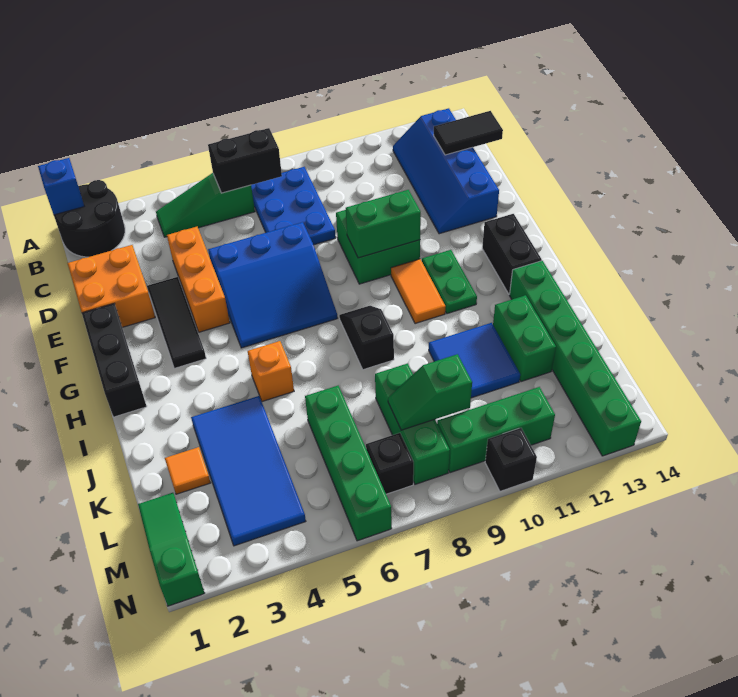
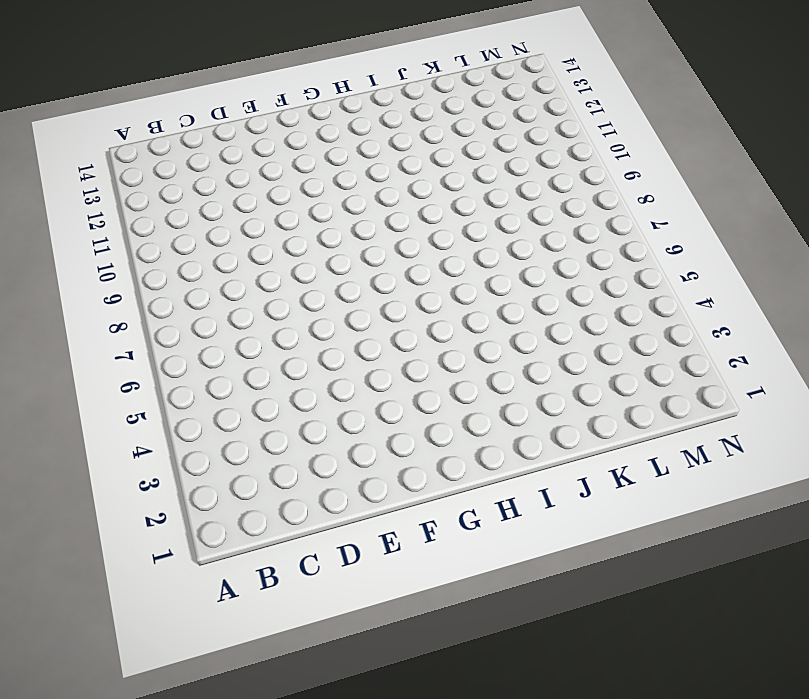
none -> black round brick A1:B2 level 1
none -> green slope B4:B6 level 1 top 6
none -> blue plate B7:D8 level 1
none -> blue slope B12:E13 level 1 top 13

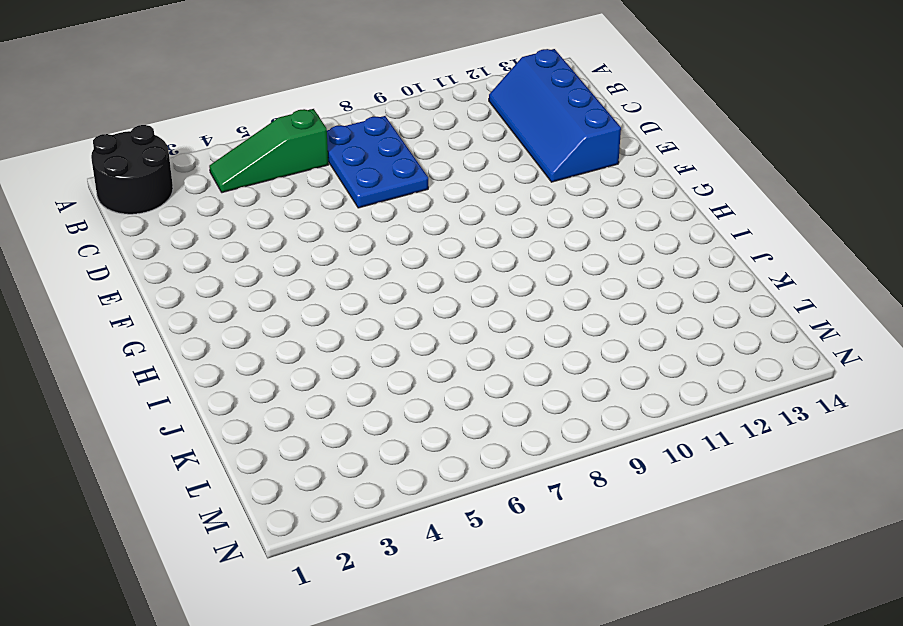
none -> orange brick D1:E2 level 1
none -> orange brick D4:F4 level 1
none -> black tile E3:G3 level 1
none -> blue slope E5:G7 level 1 top E

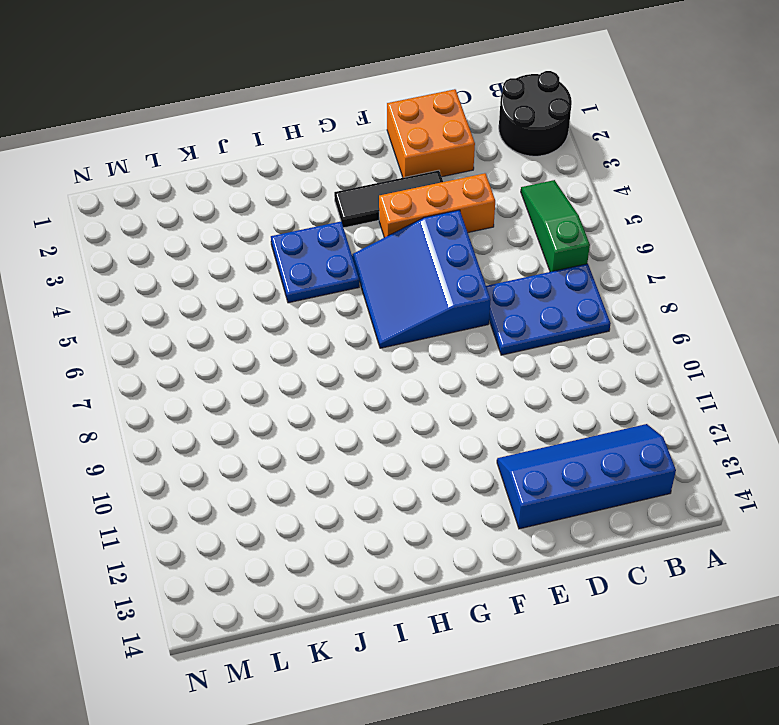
blue plate H4:I5 level 1 -> orange brick I5 level 1
none -> green brick E9:F10 level 1
none -> black brick F1:H1 level 1
none -> orange tile G10:H10 level 1
none -> green plate G11:H11 level 1

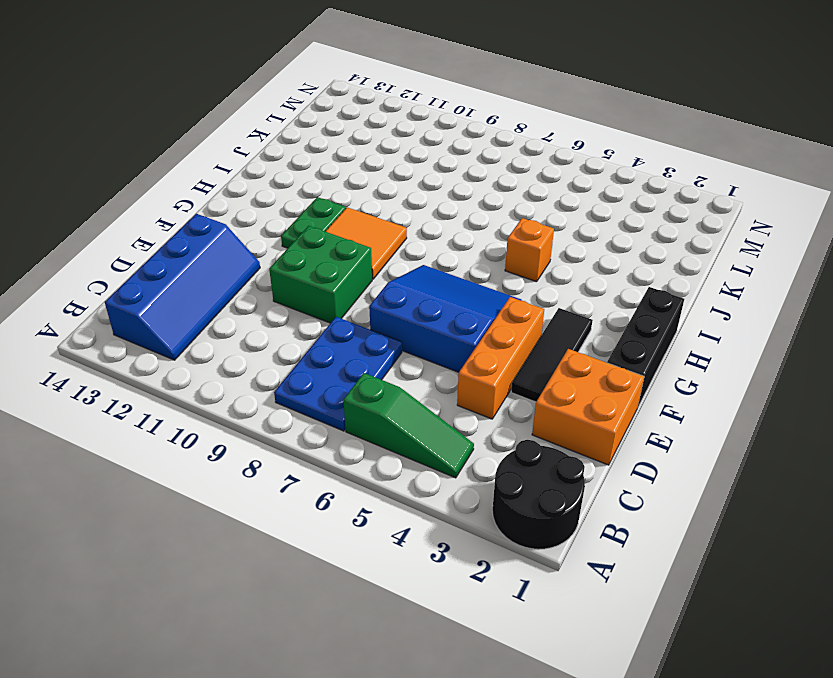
orange tile G9:H10 level 1 -> orange tile G10:H10 level 1
none -> black brick G13:H13 level 1
none -> black slope H8:I8 level 1 top I
none -> green brick I13:N13 level 1
none -> blue tile J3:M4 level 1

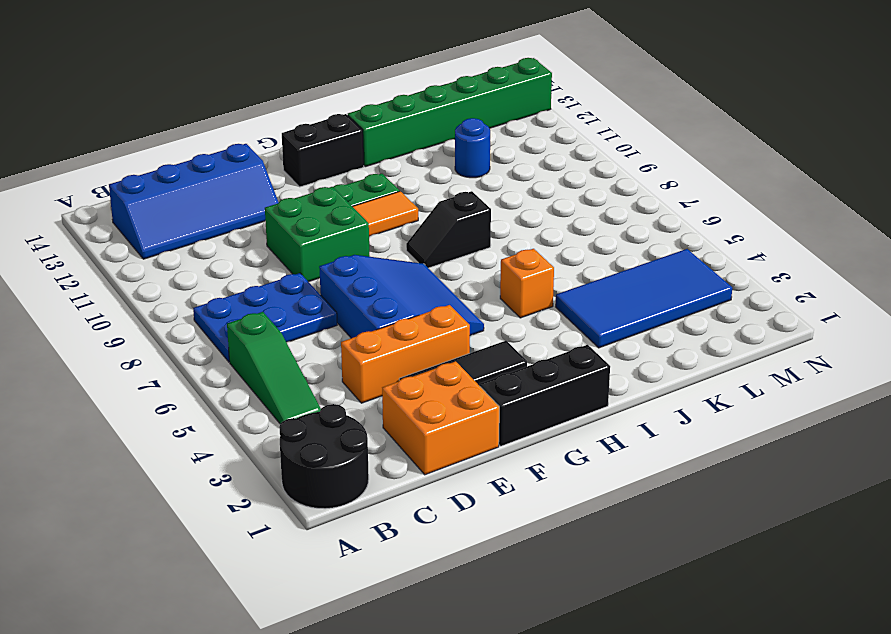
blue round brick K11 level 1 -> blue tile J10:K11 level 1
none -> green brick J12:K12 level 1
none -> orange tile K2 level 1
none -> green brick K6:N6 level 1
none -> green brick K8:M8 level 1

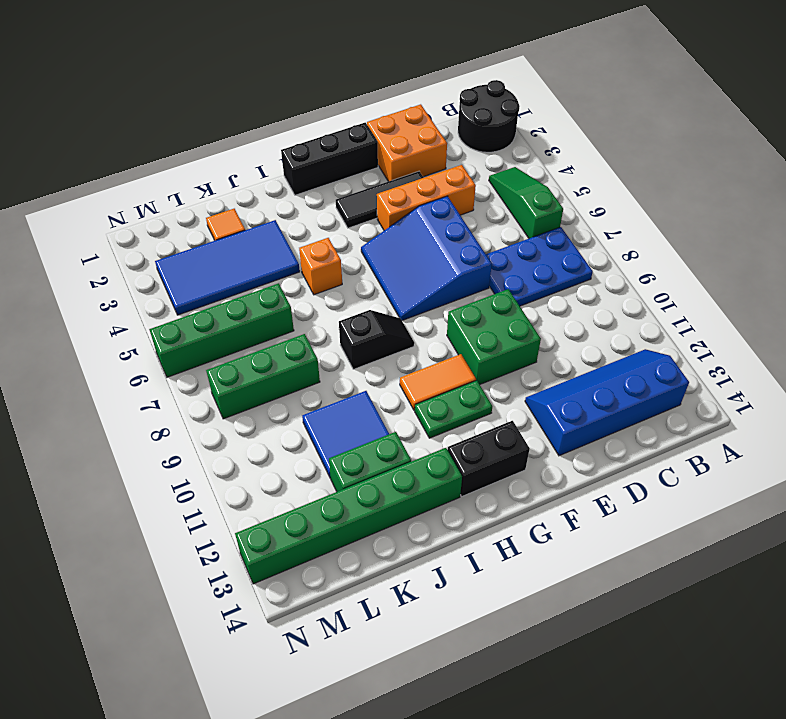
none -> green slope L1:N1 level 1 top N
none -> black brick M7 level 1
none -> green brick M9:M11 level 1
none -> black brick N10 level 1

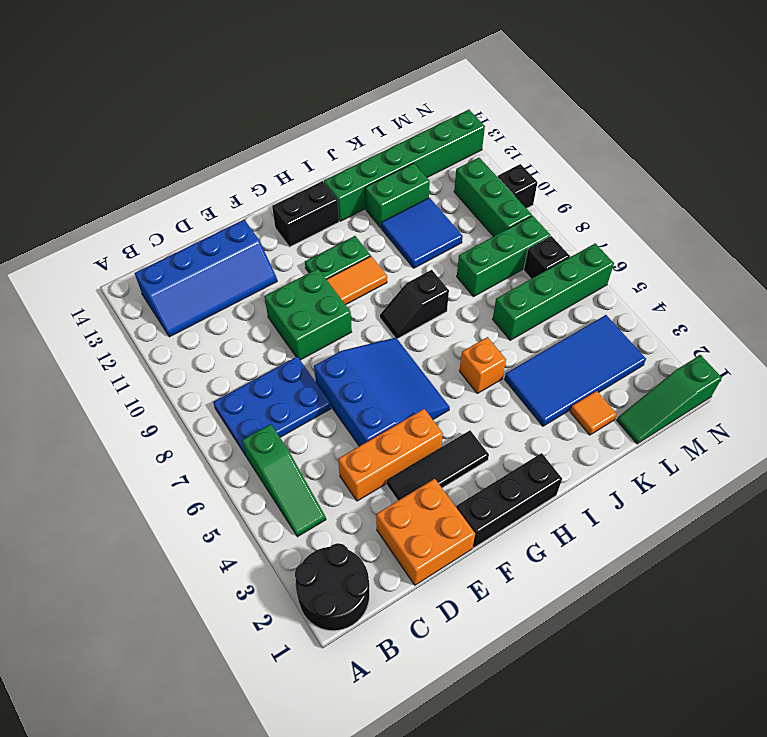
none -> blue brick A1 level 2
none -> black brick B6:B7 level 2
none -> black tile C13:C14 level 2
none -> green brick F9:F10 level 2

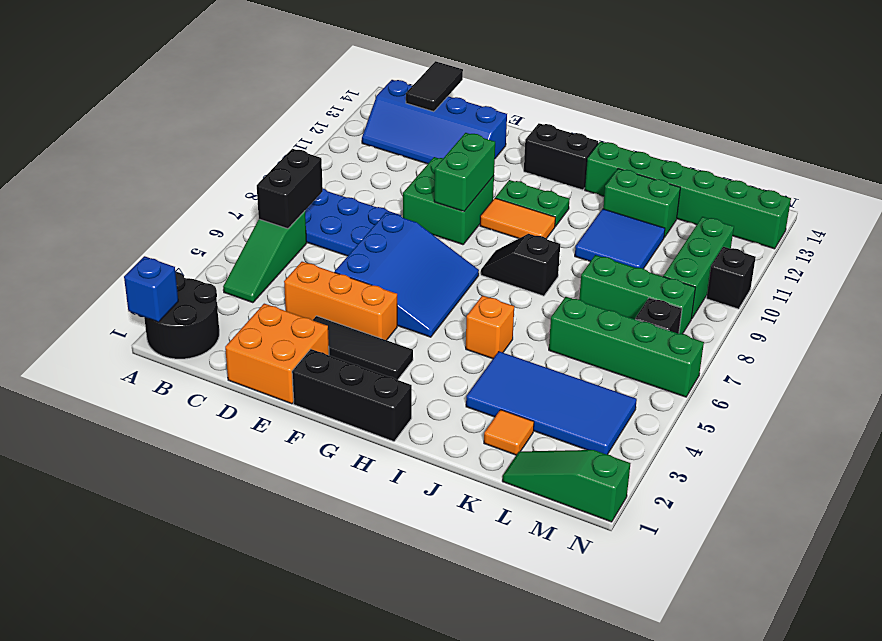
none -> green slope L8:L9 level 2 top 9

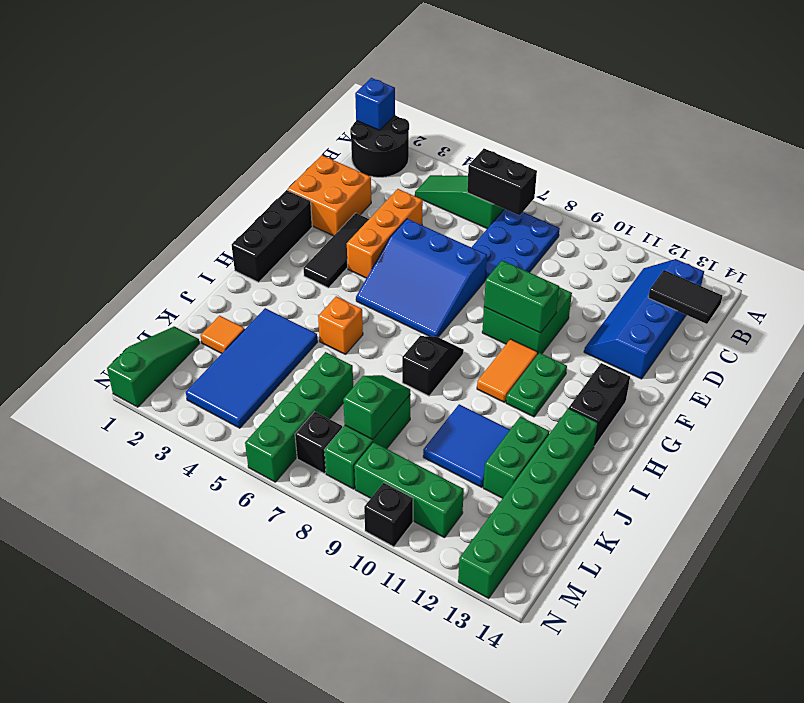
green slope K8:L8 level 2 top L -> green slope L8:L9 level 2 top 9

